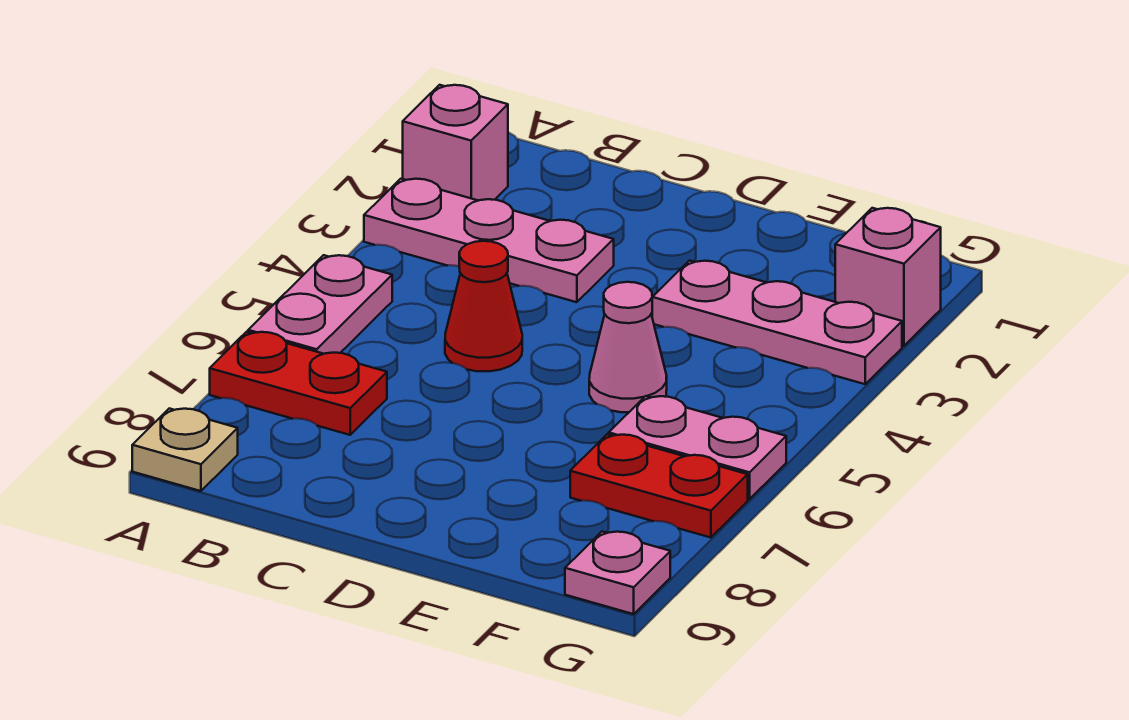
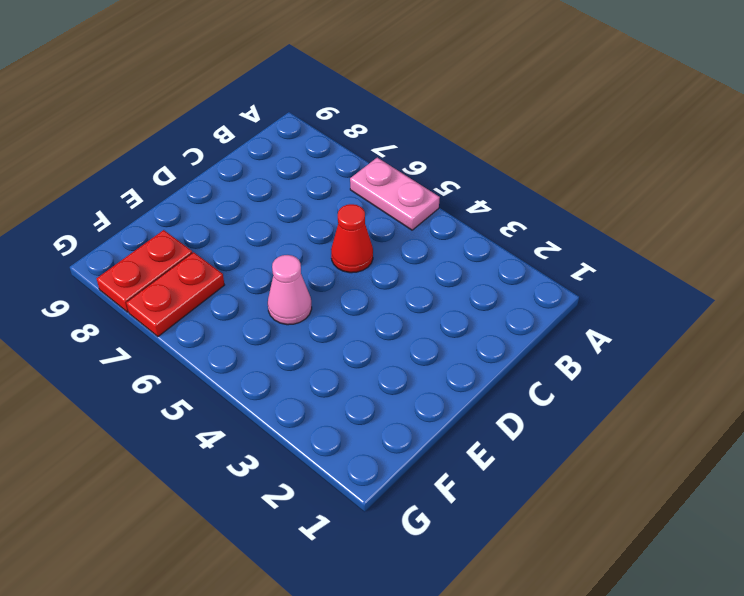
red plate F8:G8 level 1 -> red plate A7:B7 level 1
none -> pink brick A2 level 1
none -> pink plate A3:C3 level 1
none -> tan plate A9 level 1

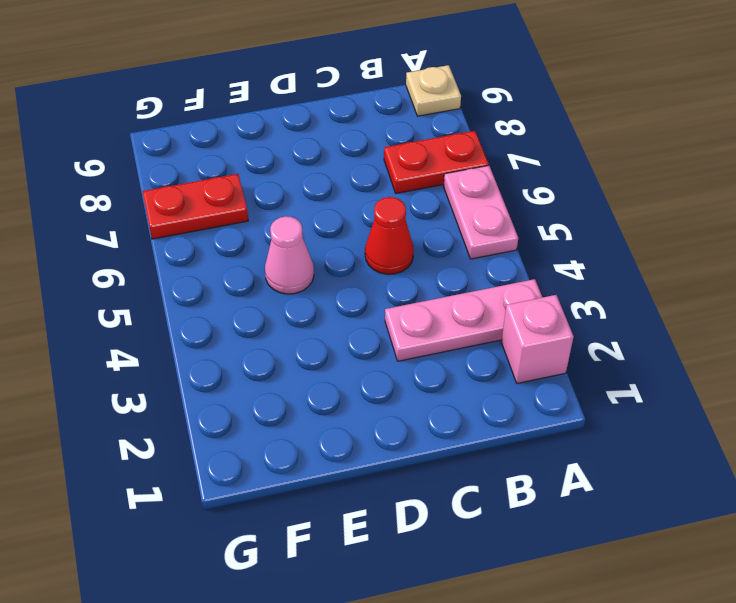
none -> pink plate E3:G3 level 1
none -> pink plate F6:G6 level 1
none -> pink brick G2 level 1

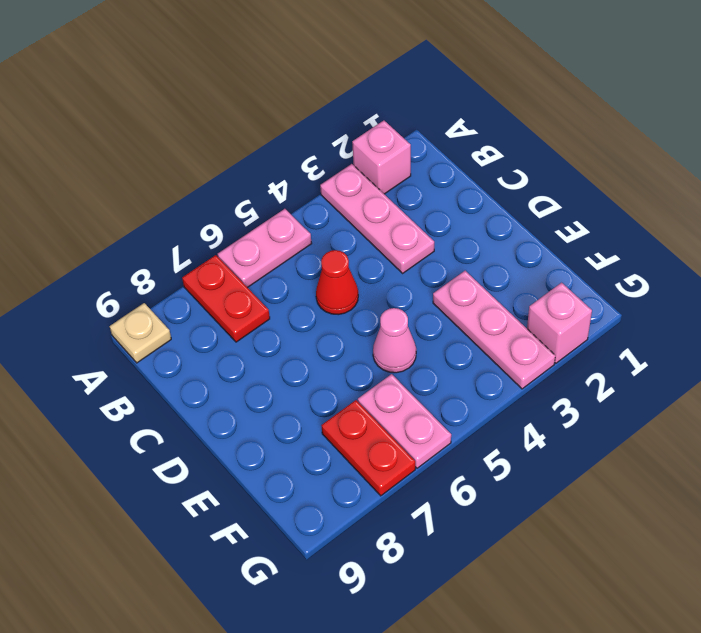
none -> pink plate G9 level 1

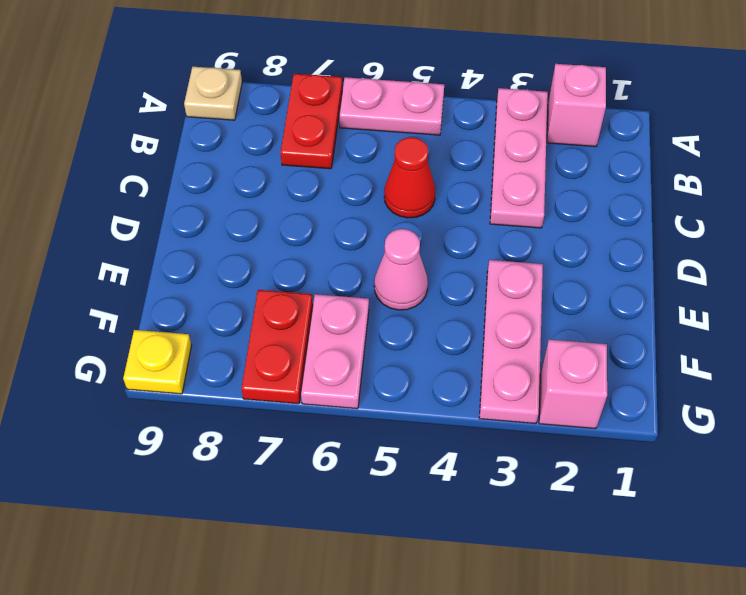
yellow plate G9 level 1 -> pink plate G9 level 1

